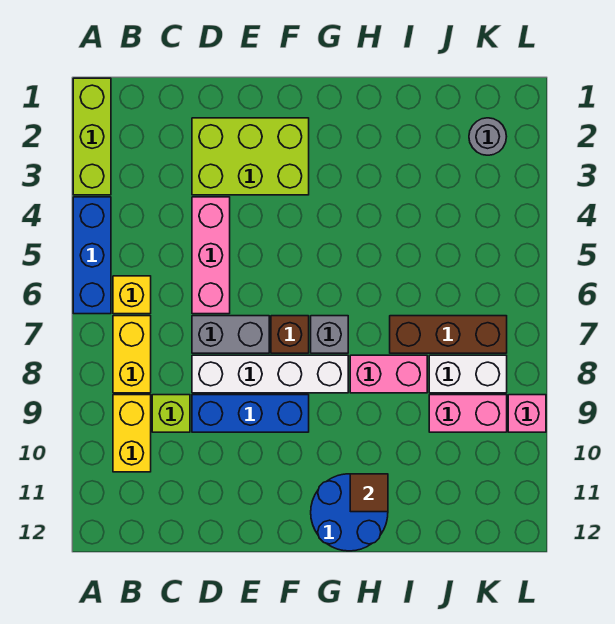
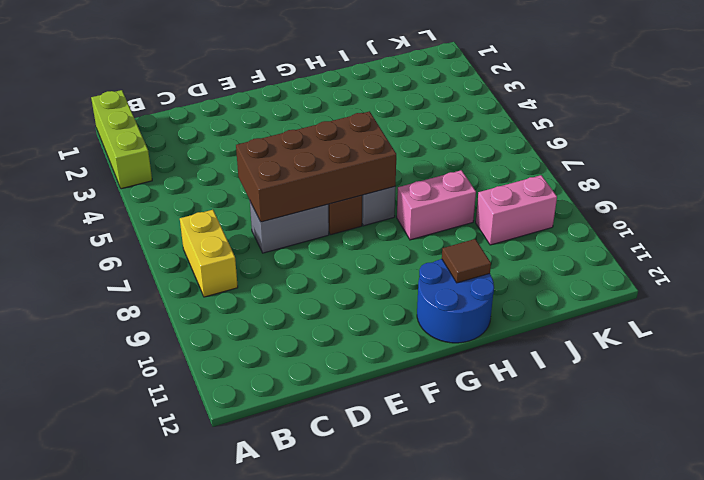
brown brick D6:G7 level 2 -> none
none -> blue brick A4:A6 level 1
none -> yellow brick B6 level 1
none -> yellow brick B9:B10 level 1

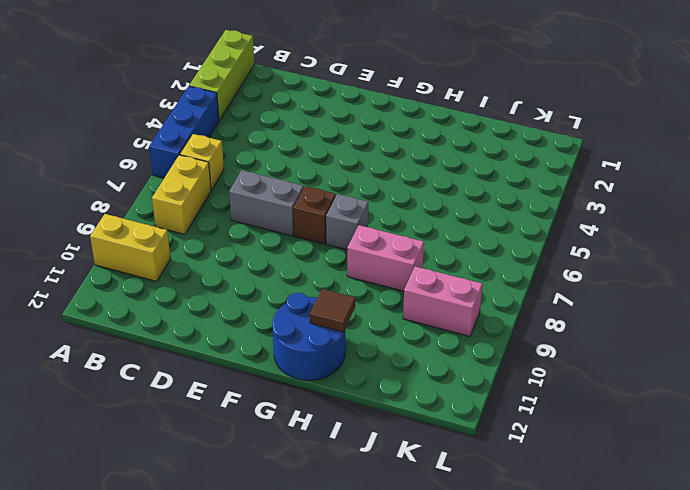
yellow brick A10:B10 level 1 -> yellow brick B9:B10 level 1
none -> lime brick C9 level 1
none -> lime brick D2:F3 level 1
none -> pink brick D4:D6 level 1

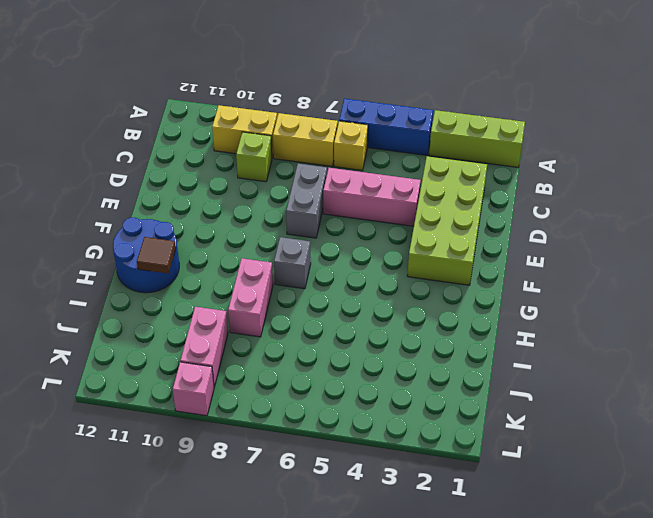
lime brick C2:F3 level 1 -> lime brick D2:F3 level 1
none -> white brick D8:G8 level 1
none -> blue brick D9:F9 level 1
none -> brown brick F7 level 1

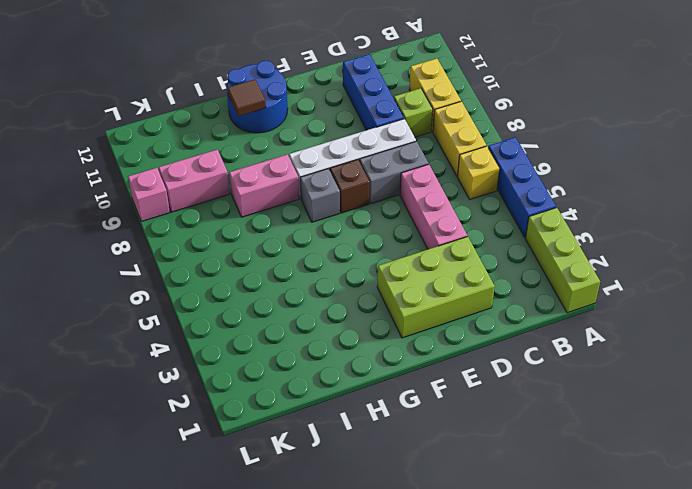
blue brick D9:D11 level 1 -> blue brick D9:F9 level 1
none -> brown brick I7:K7 level 1
none -> white brick J8:K8 level 1
none -> grey round brick K2 level 1

